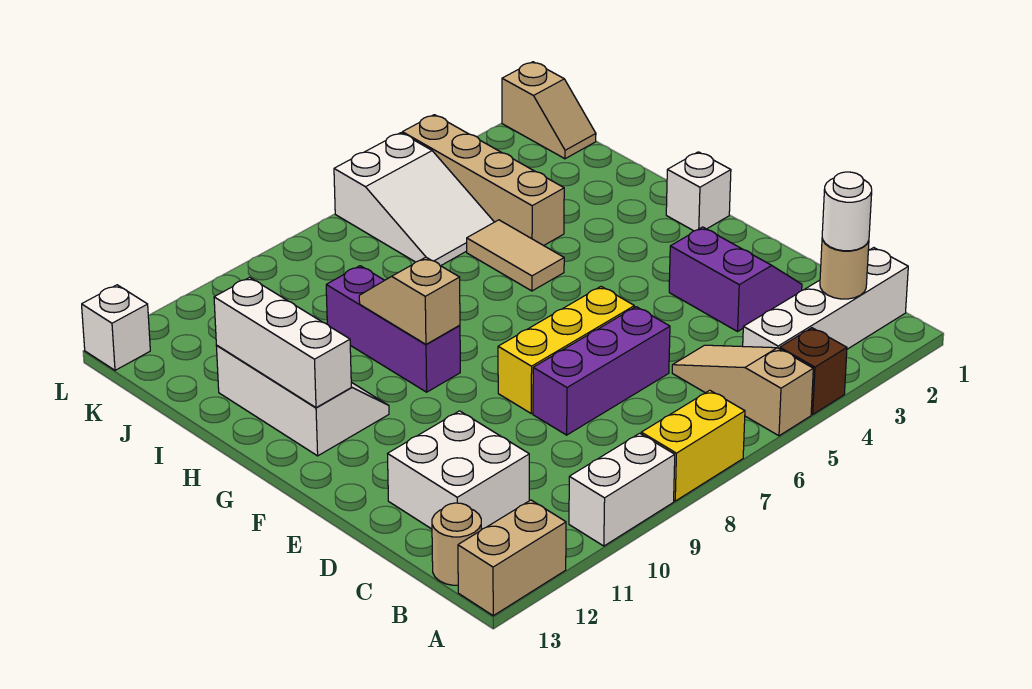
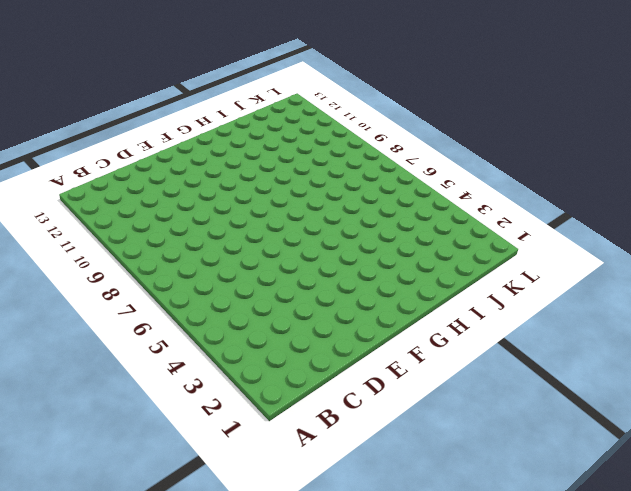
none -> brown brick A4 level 1
none -> tan slope A5:C5 level 1 top A
none -> yellow brick A7:A8 level 1

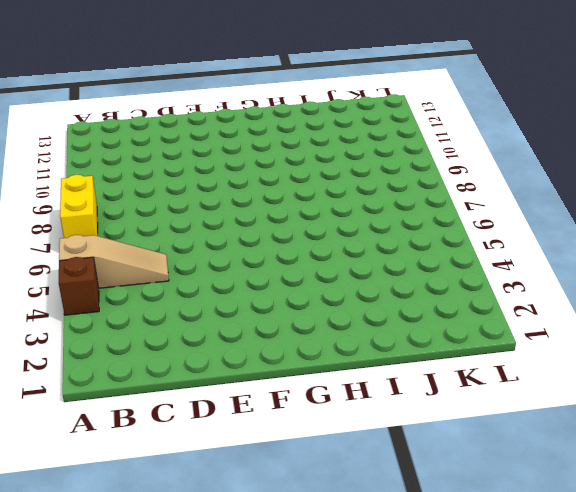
none -> white brick A9:A10 level 1
none -> tan brick A12:A13 level 1
none -> white brick B1:B4 level 1

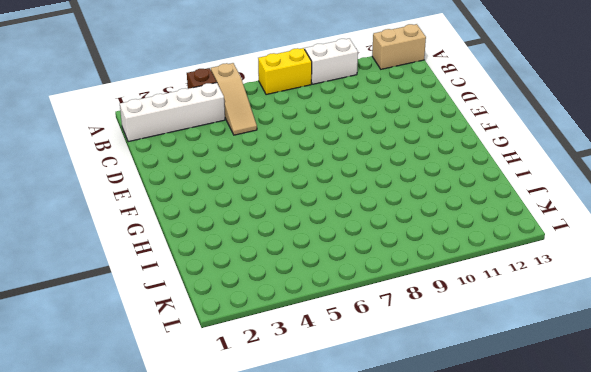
none -> tan round brick B13 level 1
none -> white brick C11:D12 level 1
none -> purple slope D2:E3 level 1 top 3

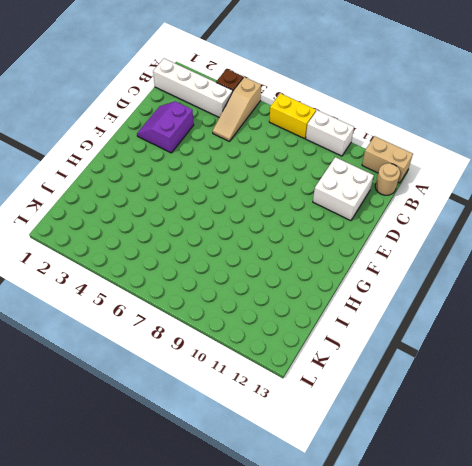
none -> purple brick D6:D8 level 1
none -> yellow brick E6:E8 level 1
none -> white brick G1 level 1

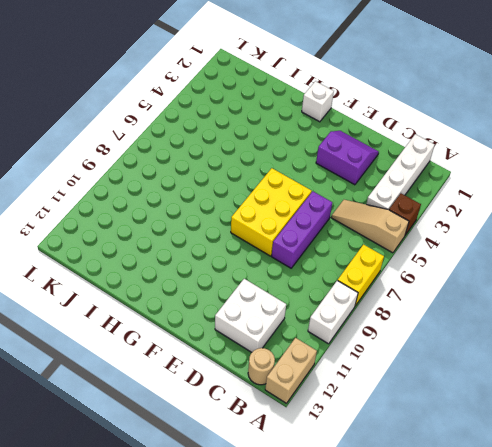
yellow brick E6:F8 level 1 -> yellow brick E6:E8 level 1
none -> purple brick G9:I9 level 1
none -> white slope G11:I12 level 1 top 12
none -> tan tile H5:I5 level 1

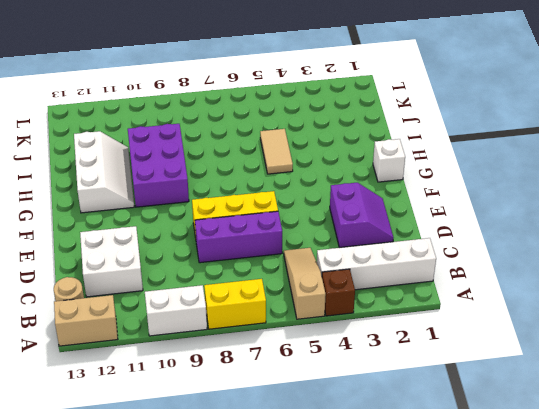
purple brick G9:I10 level 1 -> purple brick G9:I9 level 1
none -> tan brick I4:L4 level 1
none -> white slope J5:L6 level 1 top L
none -> tan slope K1:L1 level 1 top L

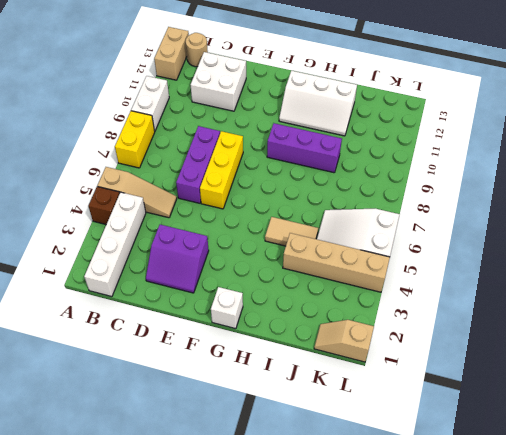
none -> white brick L13 level 1
none -> tan round brick B2 level 2
none -> tan slope G9:H9 level 2 top G

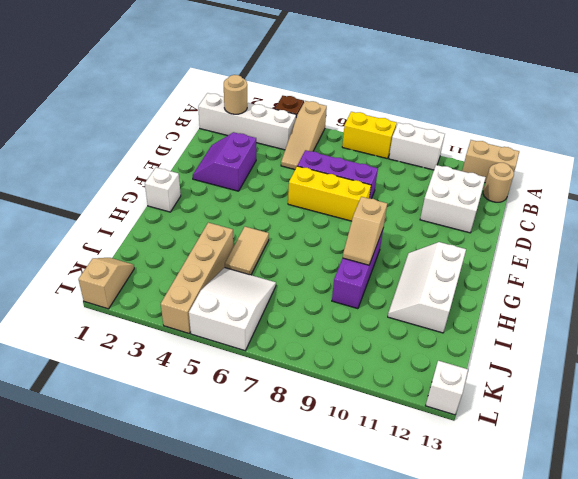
none -> white brick G12:I12 level 2
none -> white round brick B2 level 3

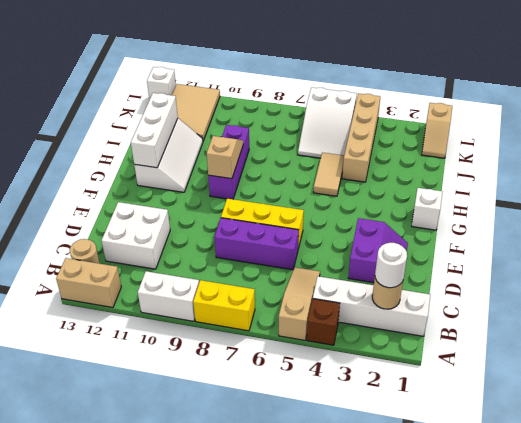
tan tile J11:L12 level 1 -> none

